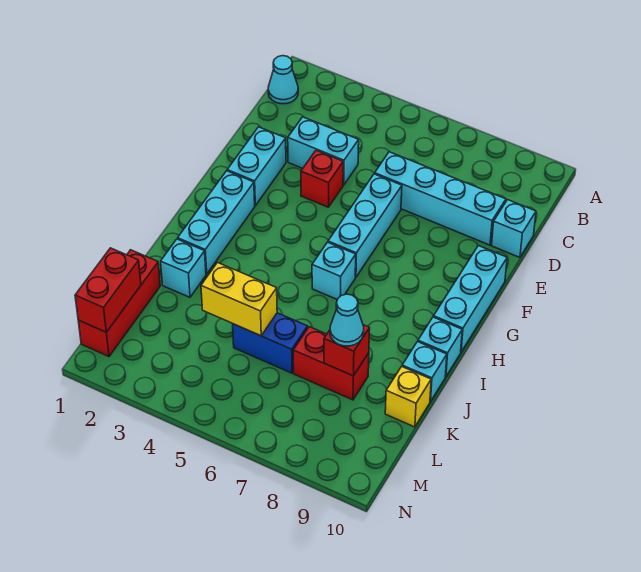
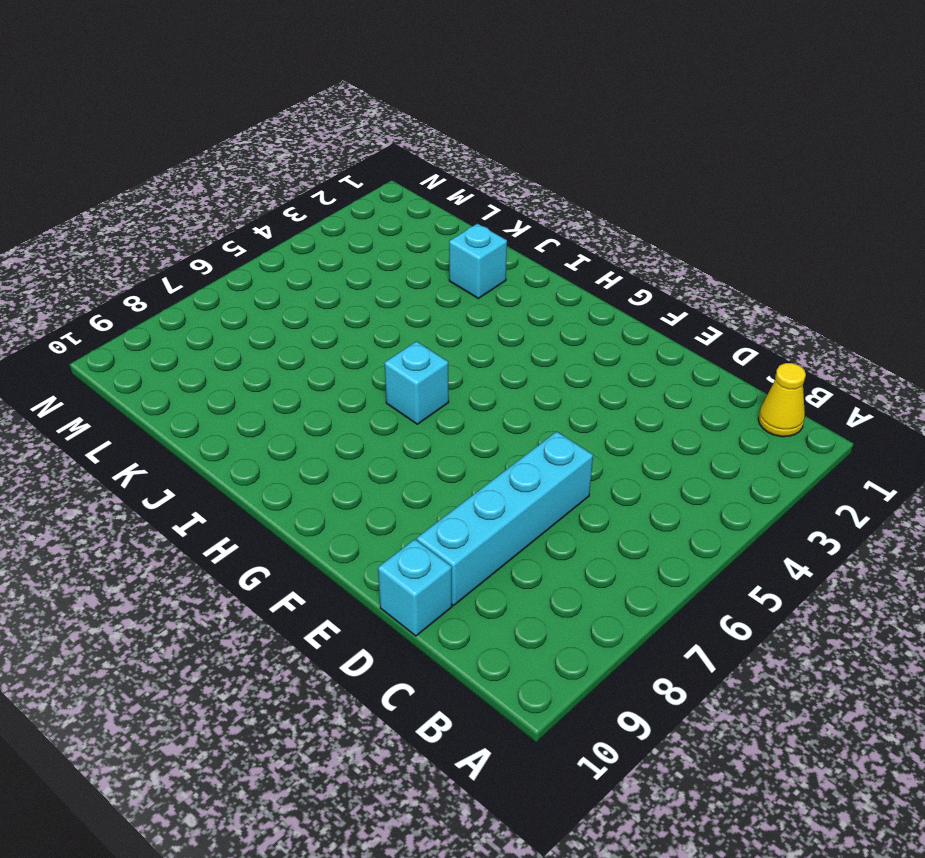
yellow cone B1 level 1 -> cyan cone B1 level 1
none -> cyan brick D3:D4 level 1
none -> cyan brick E2:F2 level 1
none -> red brick E4 level 1

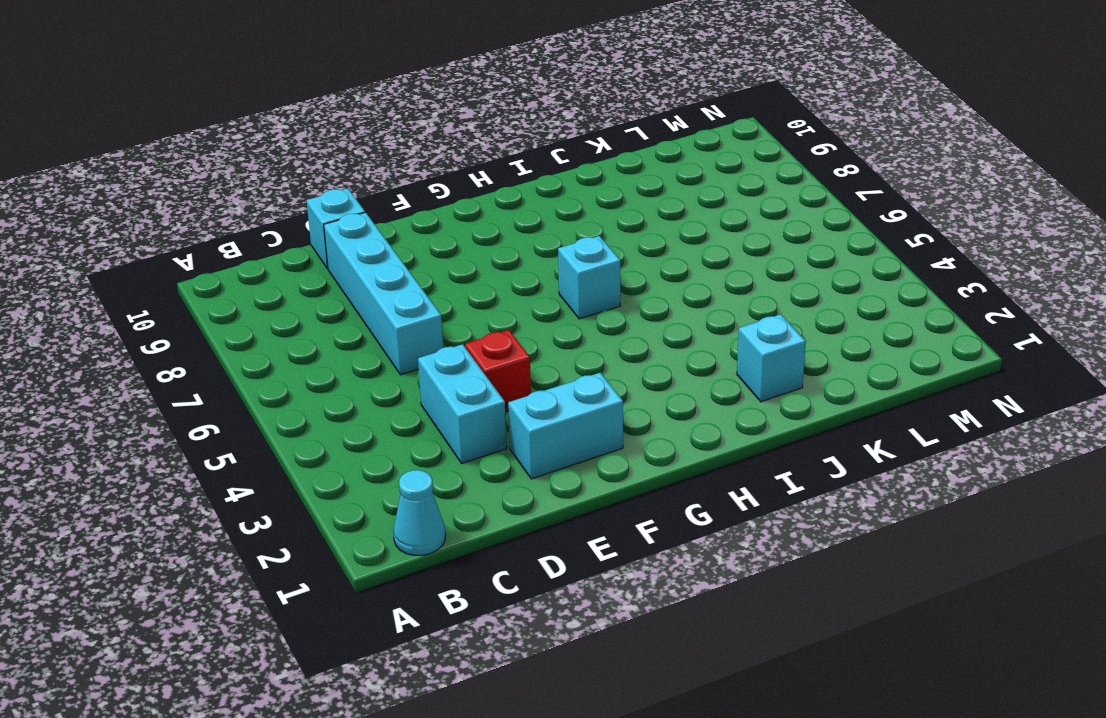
none -> cyan brick E6:G6 level 1
none -> cyan brick F10:H10 level 1
none -> cyan brick G2:I2 level 1

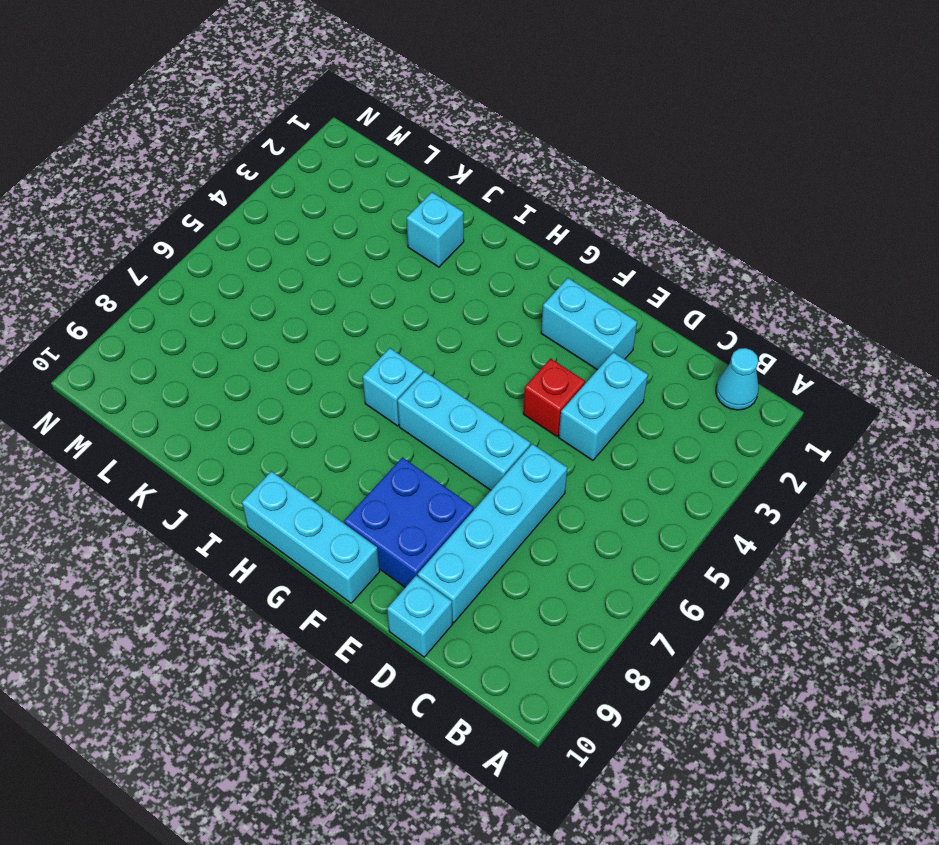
blue brick E8:F9 level 1 -> none
none -> cyan brick G2:I2 level 1
none -> cyan brick I10 level 1
none -> cyan brick J10 level 1

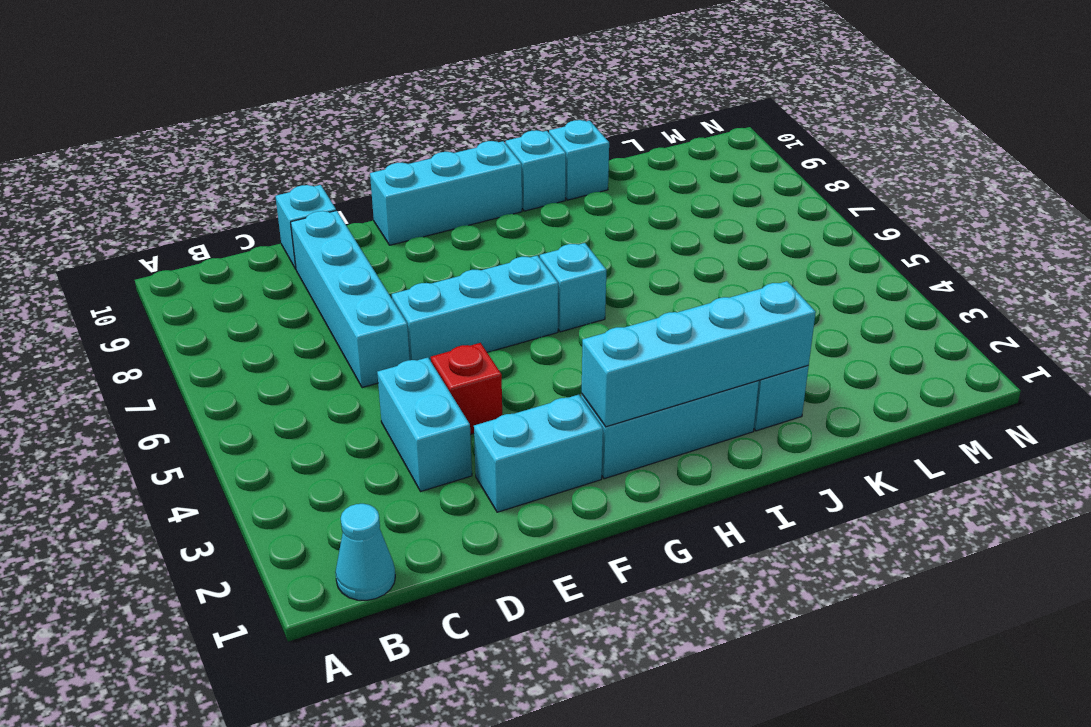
cyan brick G2:J2 level 2 -> none
none -> red brick K1:M1 level 1
none -> blue brick K5:K6 level 1
none -> red brick K7:K8 level 1

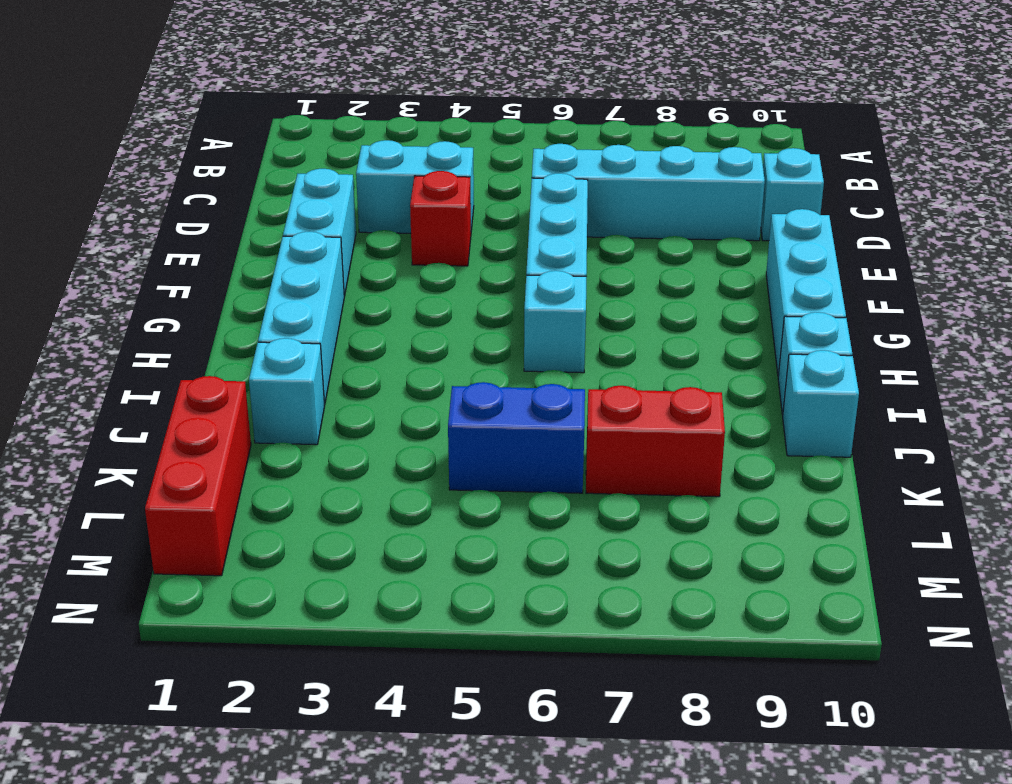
none -> cyan cone B1 level 1
none -> yellow brick K10 level 1
none -> yellow brick K4:K5 level 2

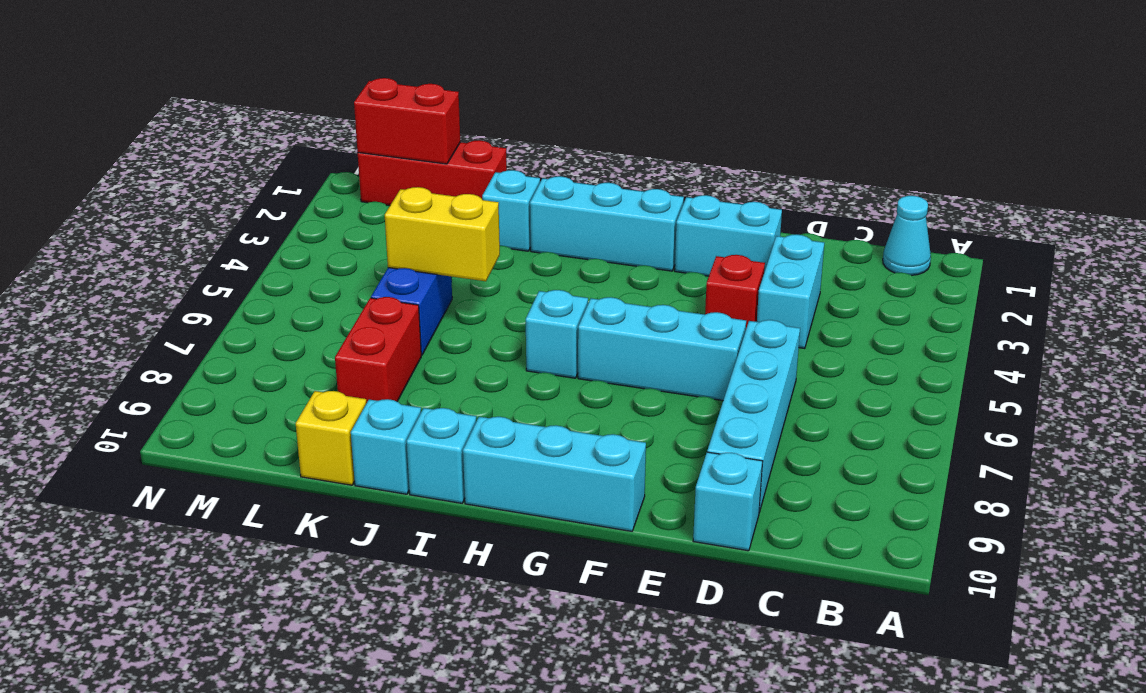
yellow brick J5:K5 level 2 -> yellow brick K4:K5 level 2
none -> red brick K8 level 2
none -> cyan cone K8 level 3

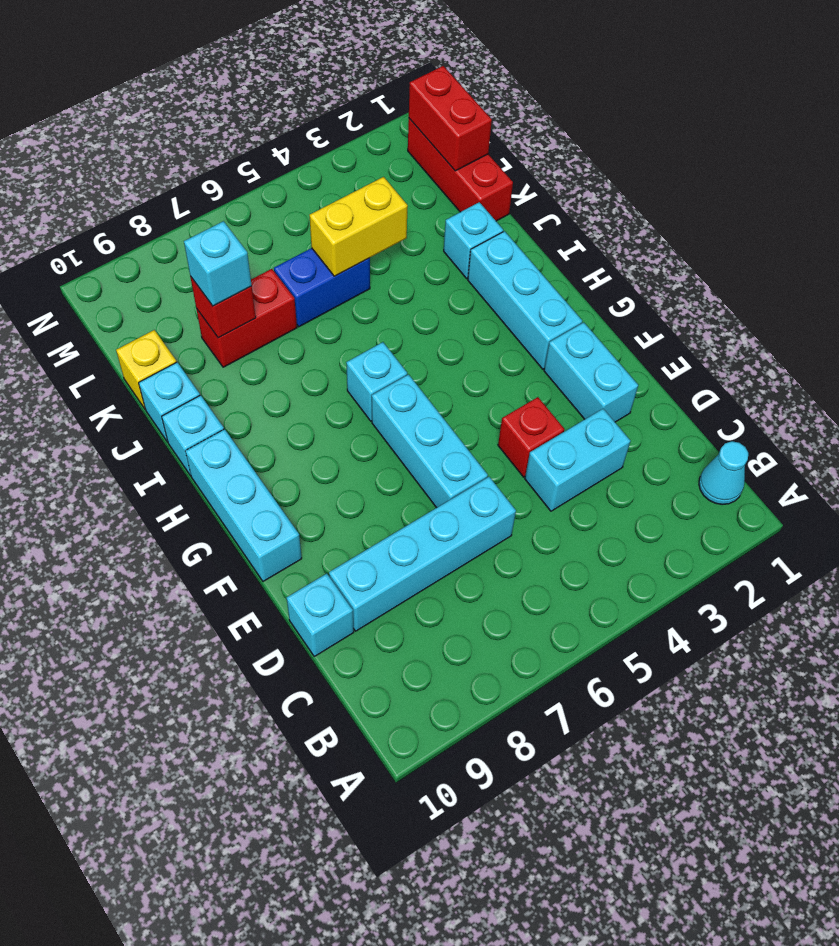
cyan brick K8 level 3 -> cyan cone K8 level 3

